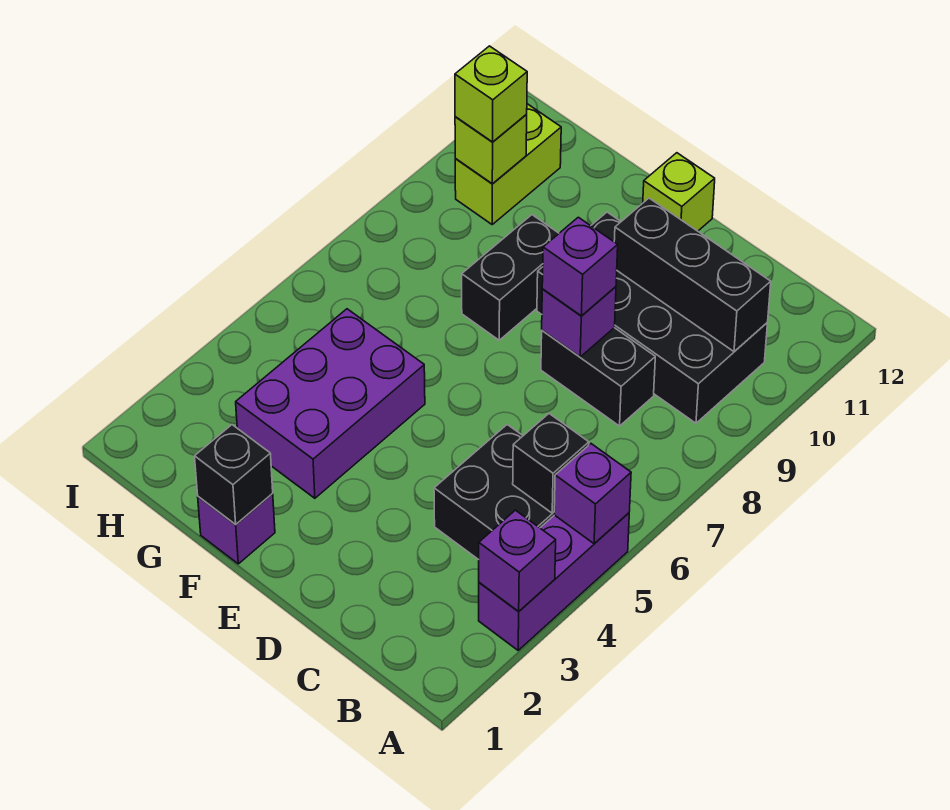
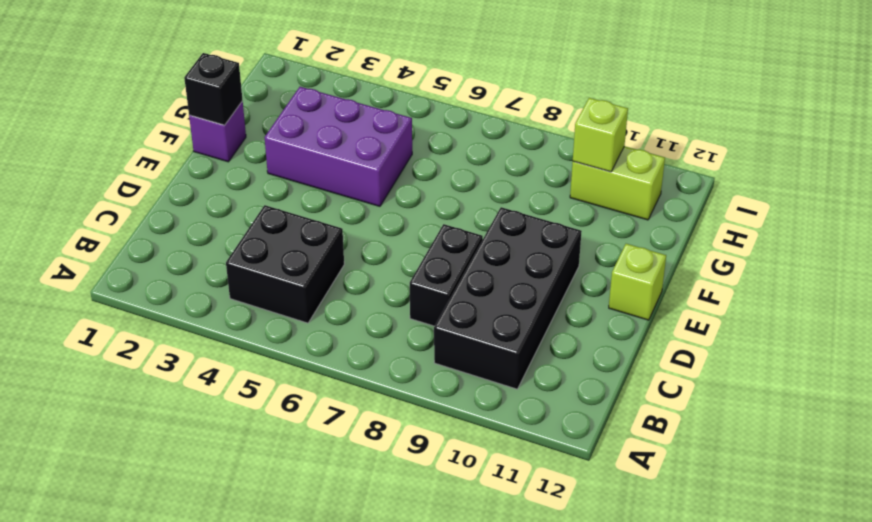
none -> purple brick A3:A5 level 1
none -> black brick F8:F9 level 1
none -> purple brick A3 level 2

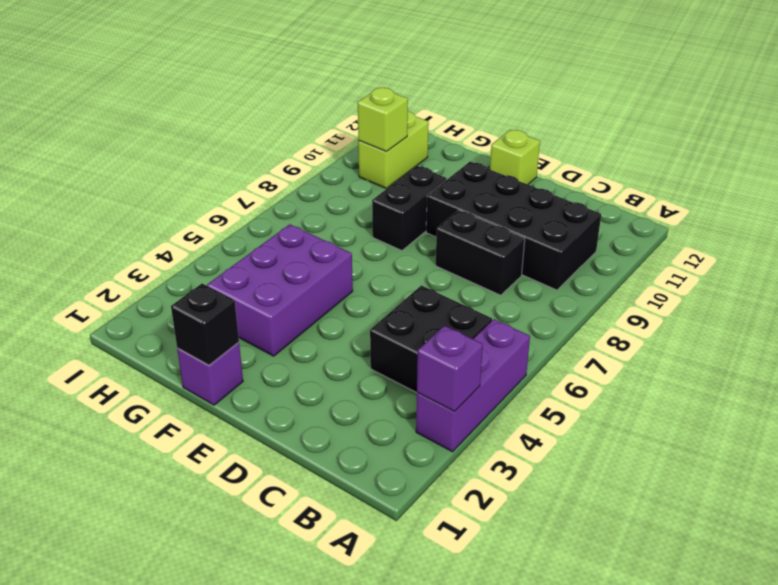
none -> purple brick A5 level 2
none -> black brick B5 level 2
none -> black brick B10:D10 level 2

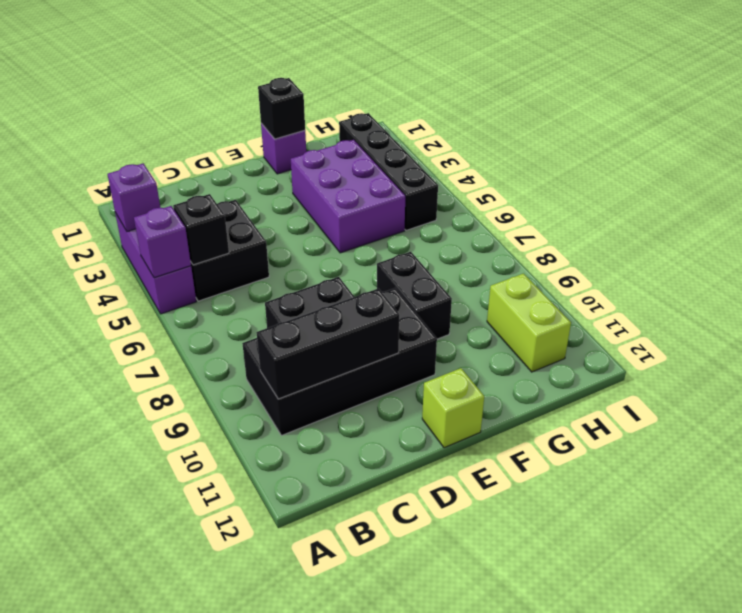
black brick H2:H5 level 1 -> none
none -> purple brick D8 level 2
none -> lime brick H10 level 2
none -> purple brick D8 level 3

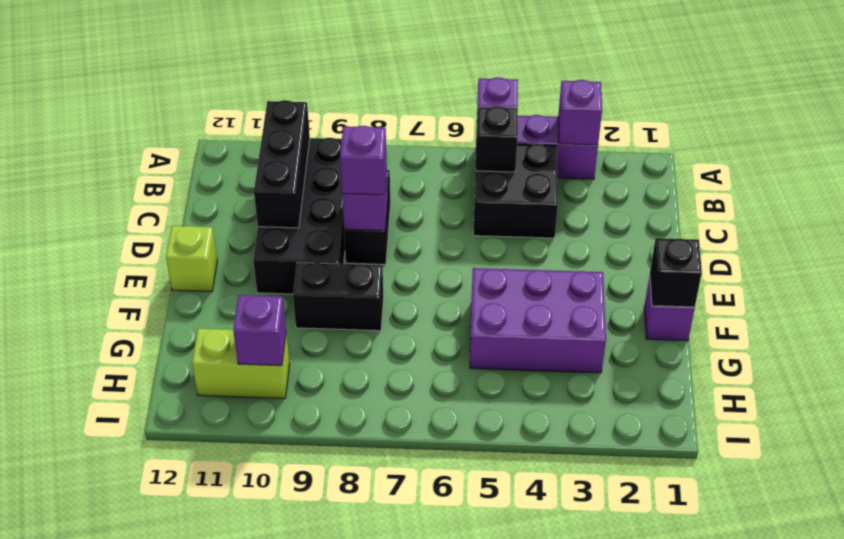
purple brick H10 level 2 -> lime brick H10 level 2
none -> lime brick H10 level 3

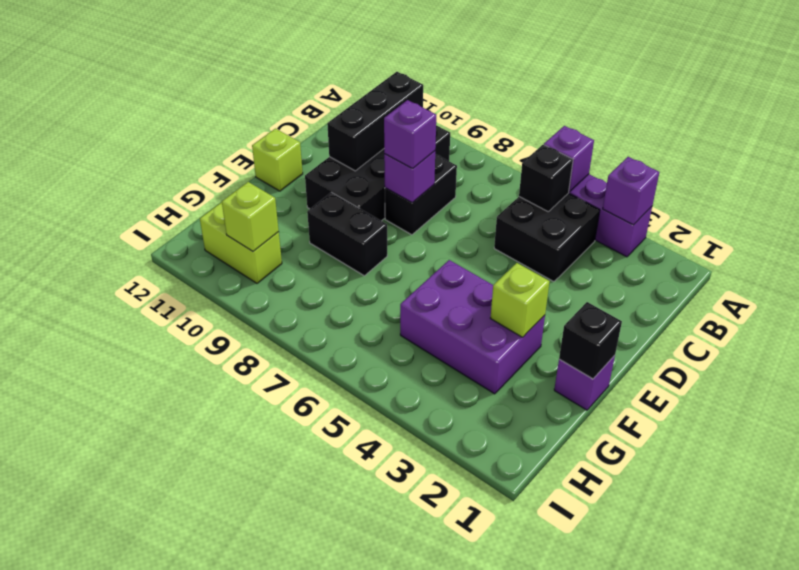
lime brick F3 level 2 -> lime brick H10 level 3

